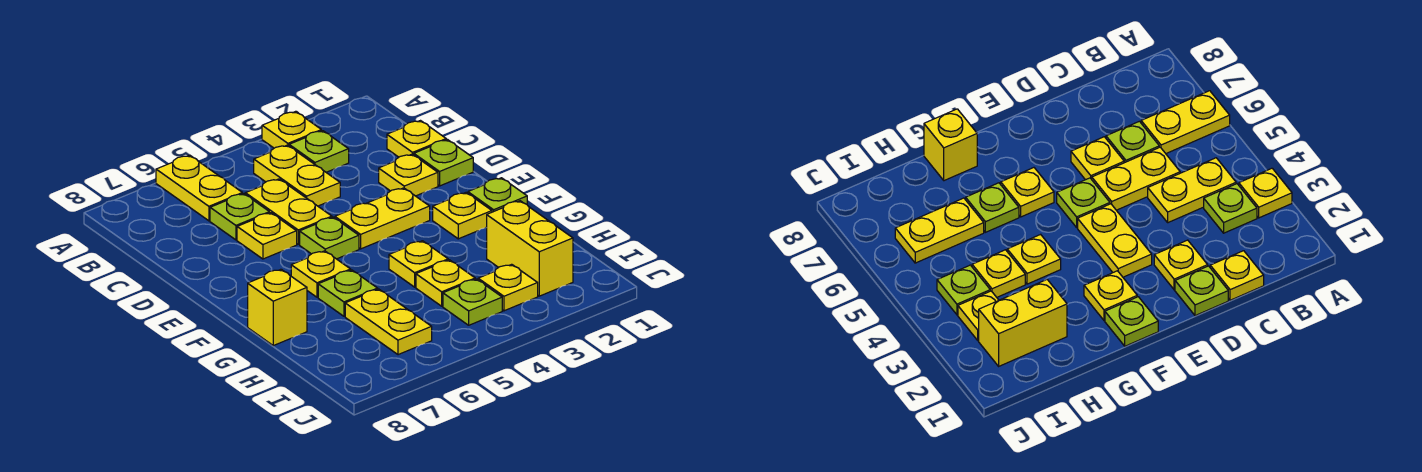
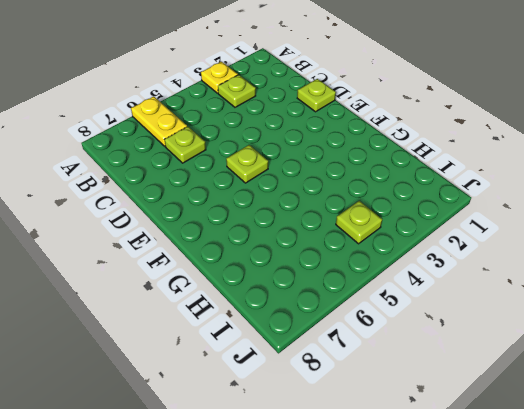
none -> yellow plate B4:C4 level 1
none -> yellow plate C1 level 1
none -> yellow plate C5:D5 level 1

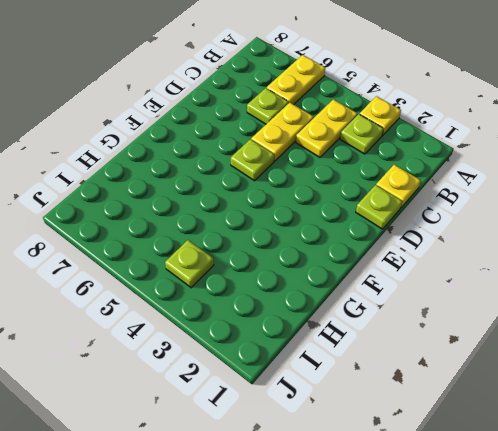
none -> yellow plate D2 level 1
none -> yellow plate D6 level 1
none -> yellow plate E3:E4 level 1

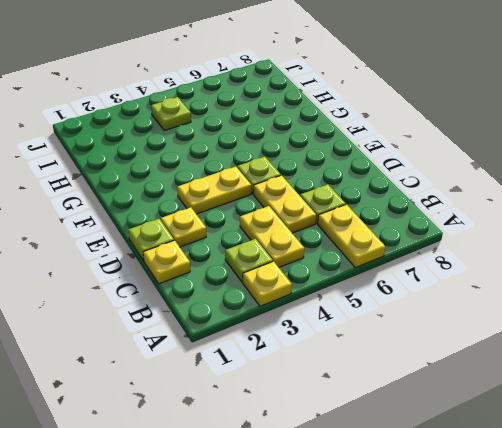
none -> yellow plate D6 level 1
none -> lime plate F1 level 1
none -> yellow plate F2 level 1

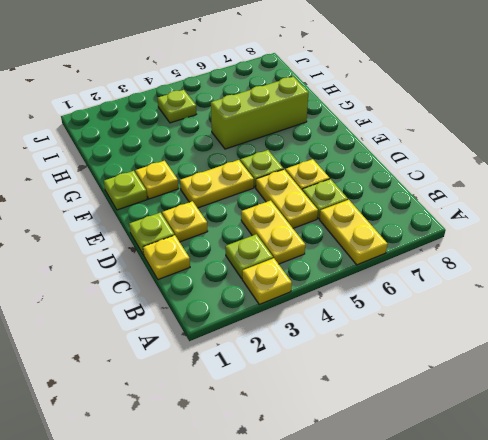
lime brick G5:G7 level 1 -> lime plate G6 level 1
none -> yellow plate F6 level 1
none -> yellow plate G4 level 1
none -> yellow brick G8 level 1

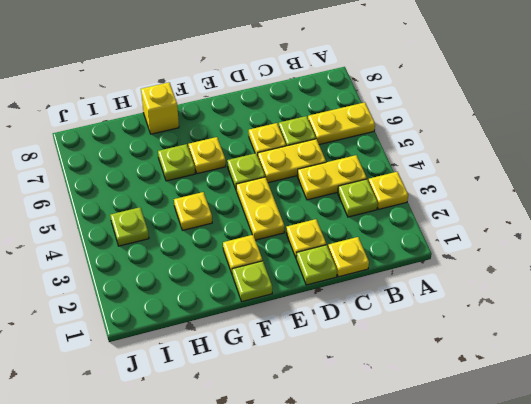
none -> yellow brick H2:I2 level 1
none -> yellow plate H4 level 1
none -> yellow plate H6:I6 level 1

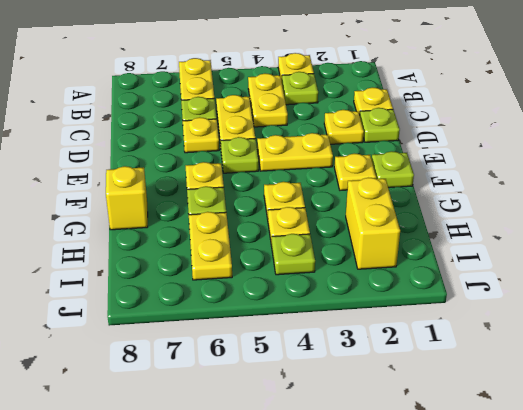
none -> yellow plate I3 level 1

